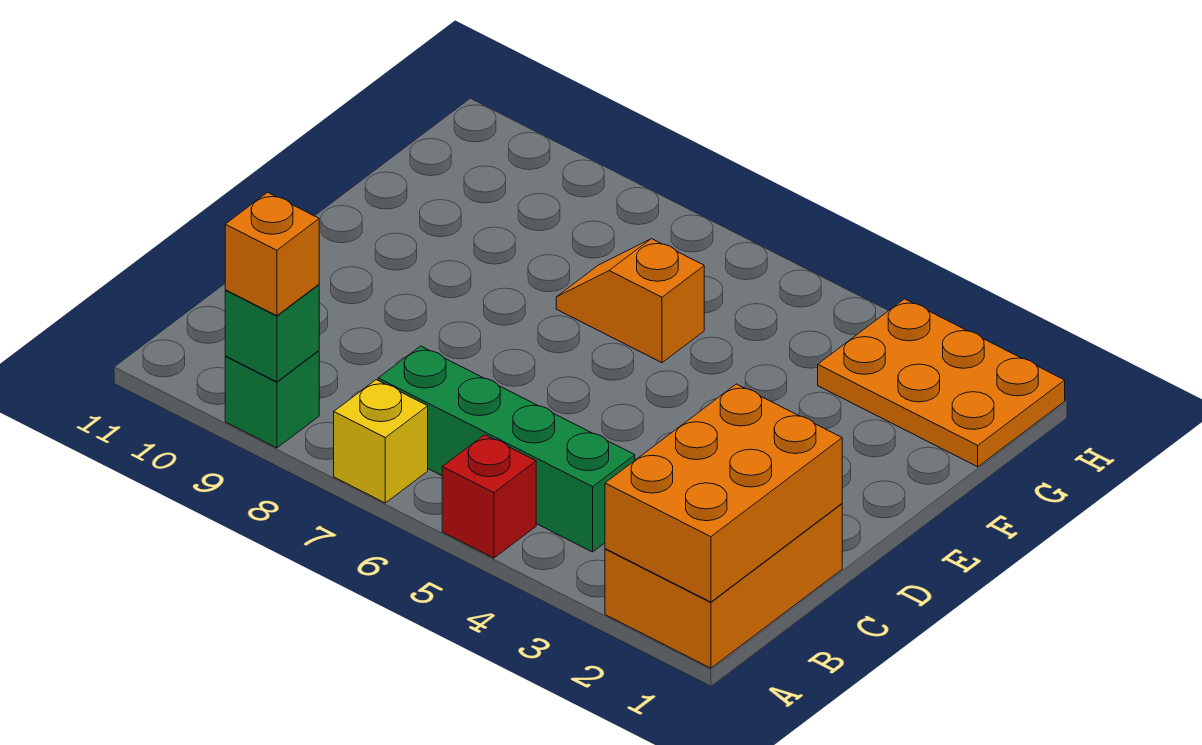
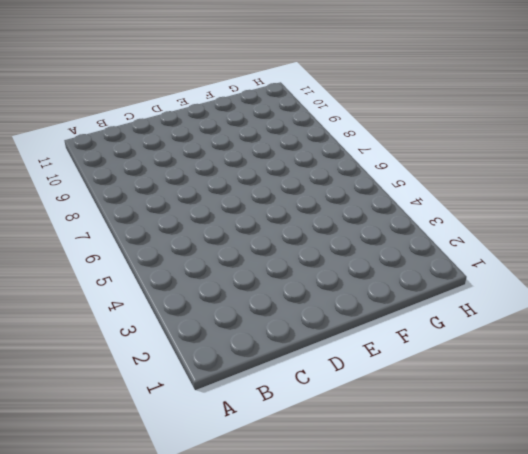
none -> orange brick A1:C2 level 1
none -> red brick A5 level 1

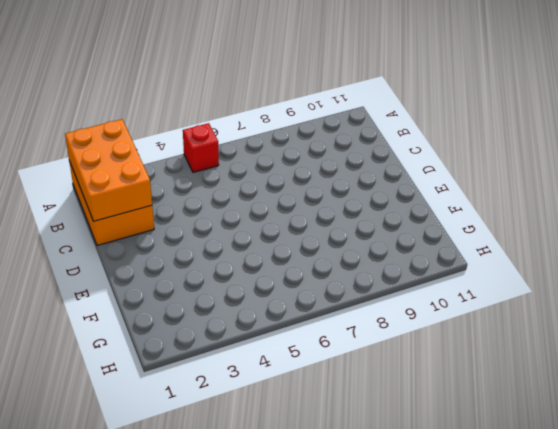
none -> yellow brick A7 level 1
none -> green brick A9 level 1

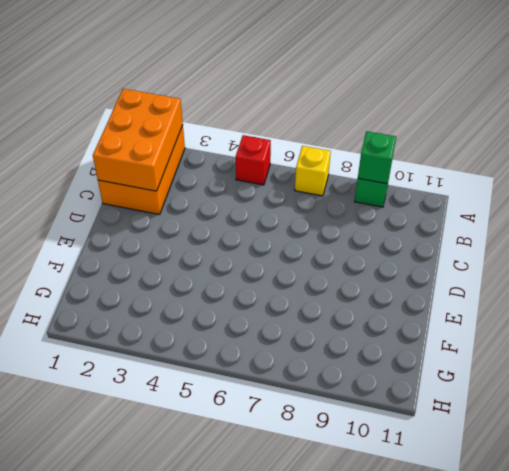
none -> green brick B4:B7 level 1
none -> orange slope F6:F7 level 1 top 6

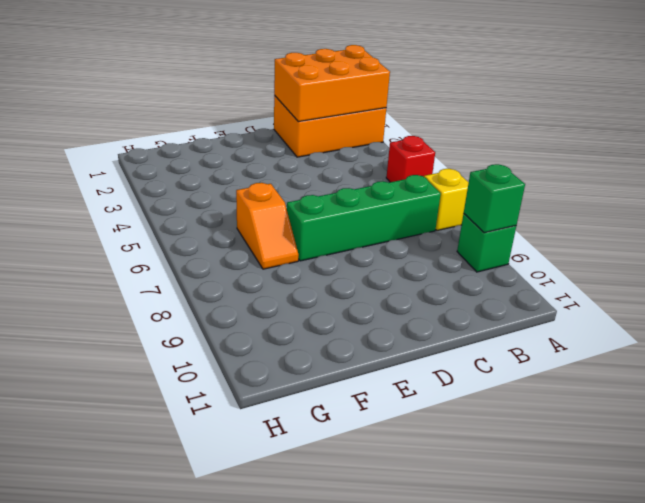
green brick B7:E7 level 1 -> green brick B4:B7 level 1
none -> orange plate G1:H3 level 1
none -> orange brick A9 level 3

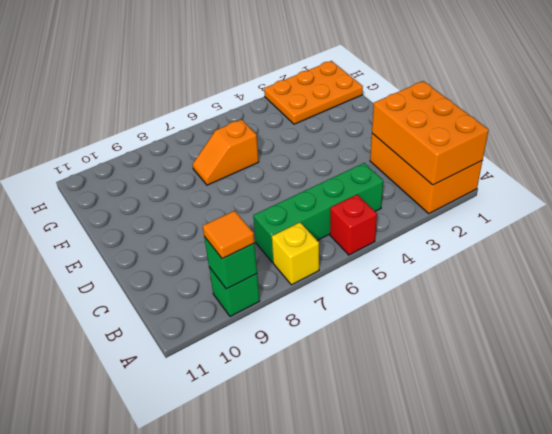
orange tile A9 level 3 -> orange brick A9 level 3

